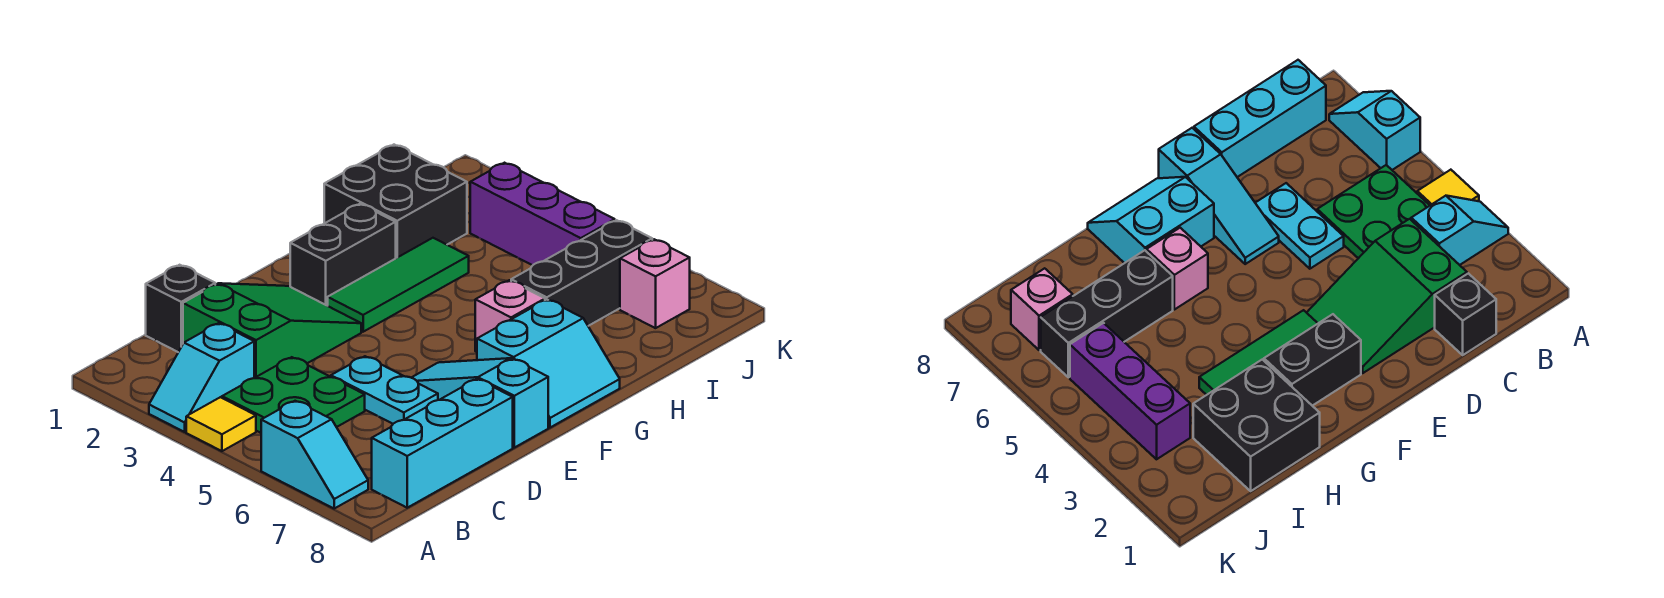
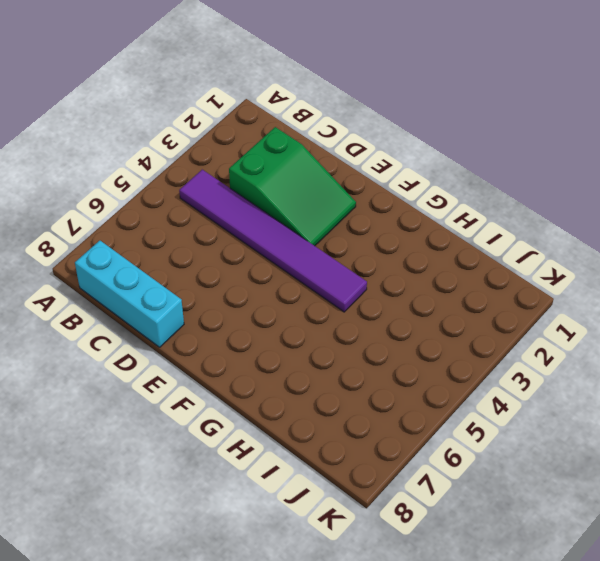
purple tile B4:G4 level 1 -> green plate B4:C5 level 1
none -> cyan slope A3:B3 level 1 top B
none -> yellow tile A4 level 1
none -> cyan slope A6:A7 level 1 top 6

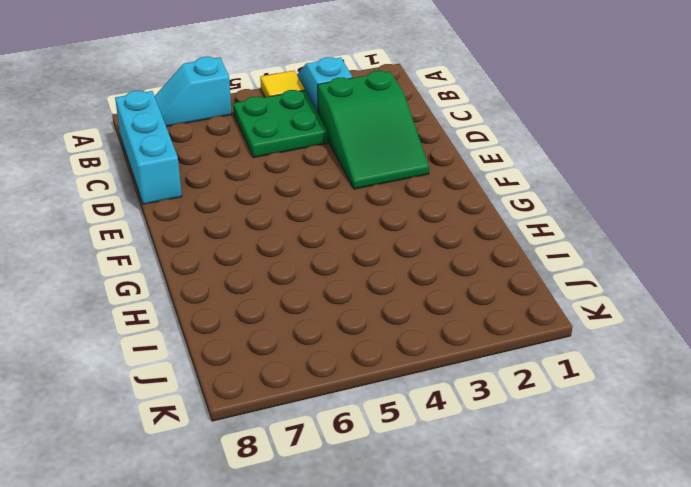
none -> black brick C1 level 1
none -> cyan plate D5:D6 level 1
none -> cyan slope E6:E8 level 1 top 8

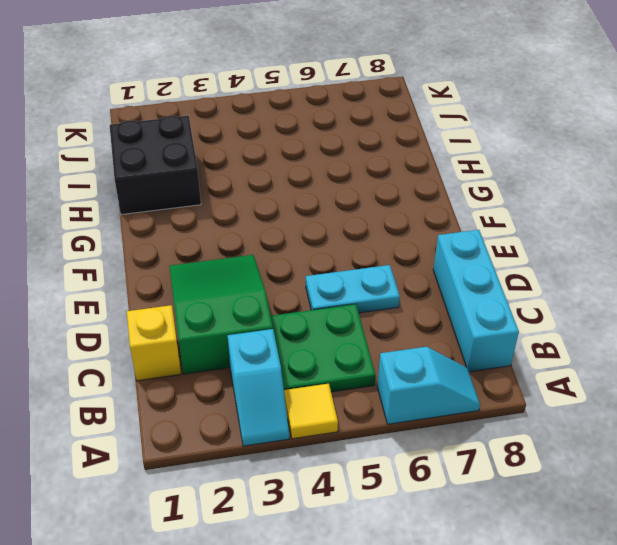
yellow brick C1 level 1 -> black brick C1 level 1
none -> cyan slope E6:E8 level 1 top 8
none -> black brick F2:G2 level 1
none -> green tile F3:H3 level 1

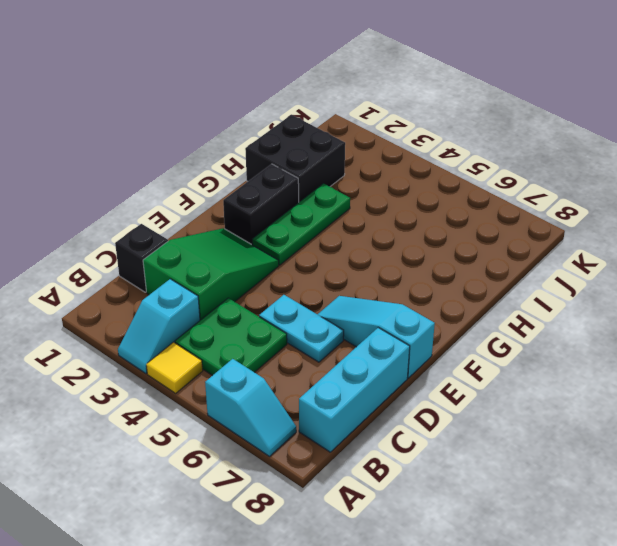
green plate F3:H3 level 1 -> green tile F3:H3 level 1
none -> cyan slope F7:G8 level 1 top 7
none -> pink brick G6 level 1
none -> black brick H6:J6 level 1

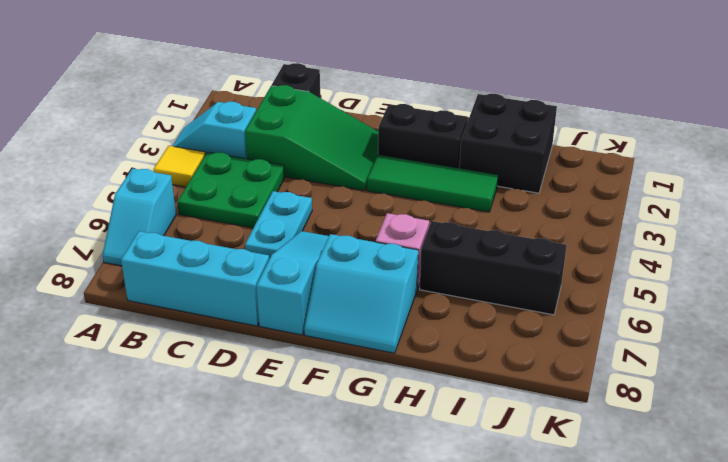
none -> purple brick J3:J5 level 1
none -> pink brick J7 level 1

